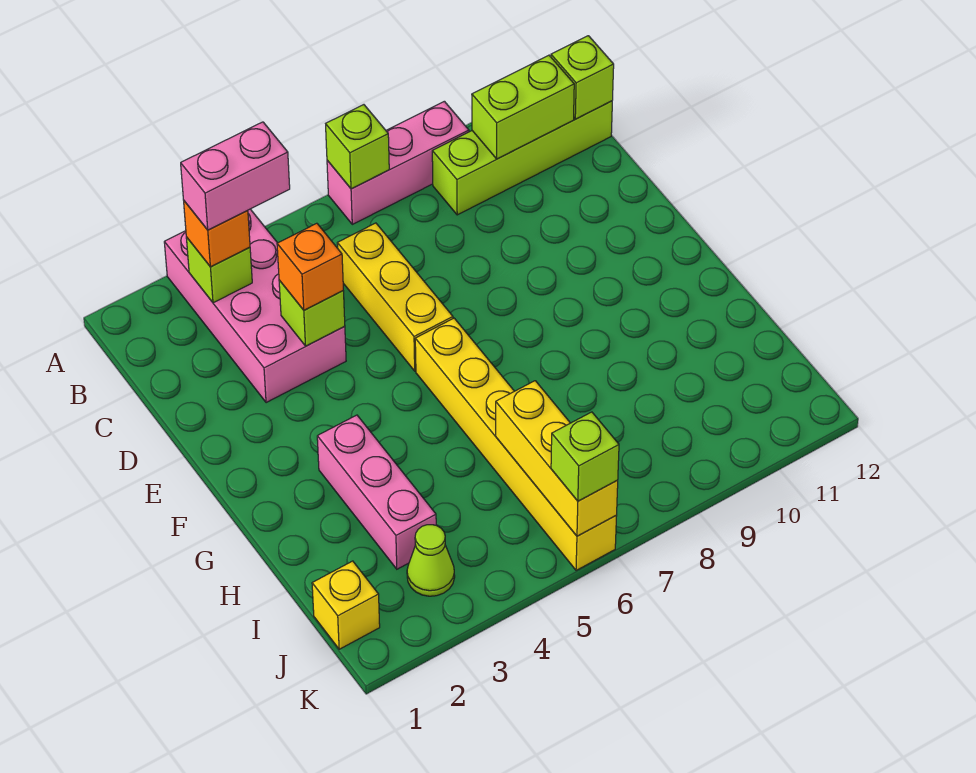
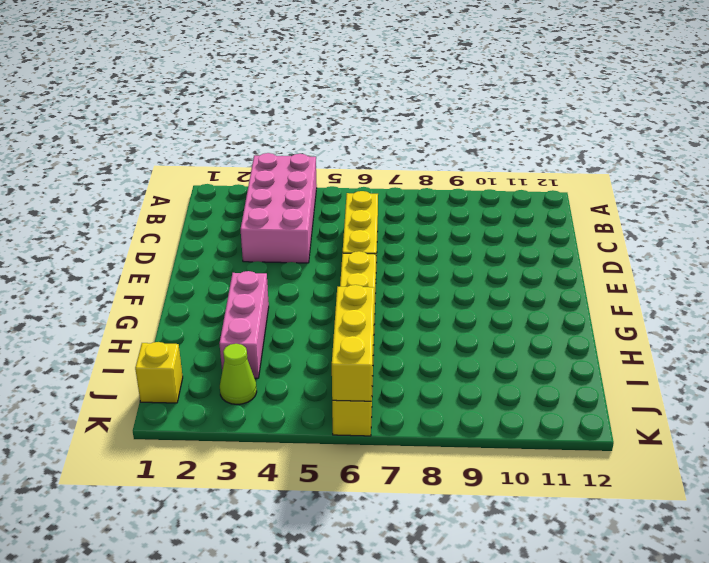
none -> pink brick A7:A9 level 1
none -> lime brick B9:B12 level 1
none -> lime brick A7 level 2

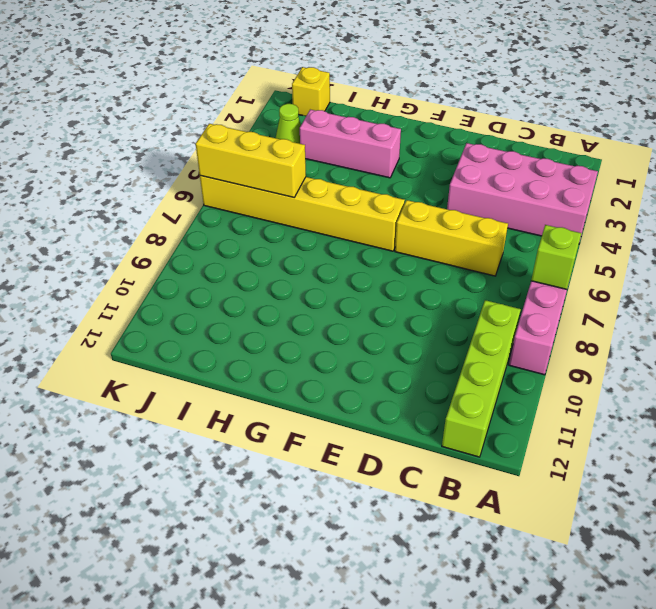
none -> lime brick B3 level 2
none -> lime brick B10:B11 level 2
none -> lime brick B12 level 2

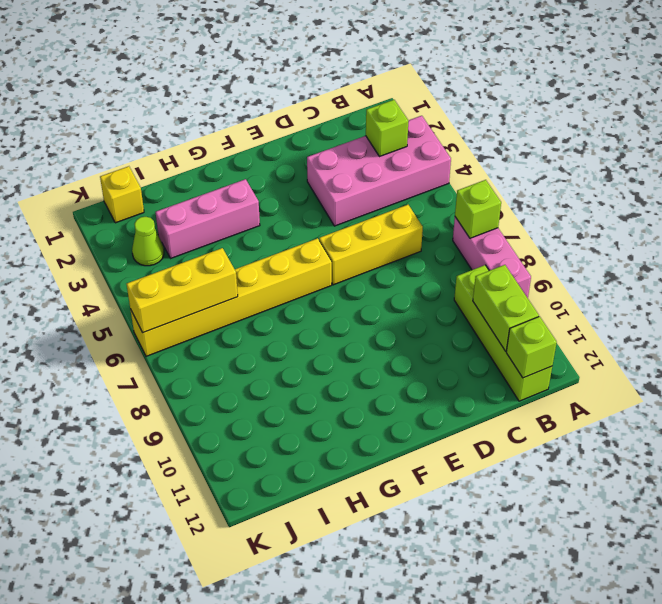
none -> lime brick D4 level 2
none -> orange brick B3 level 3
none -> orange brick D4 level 3

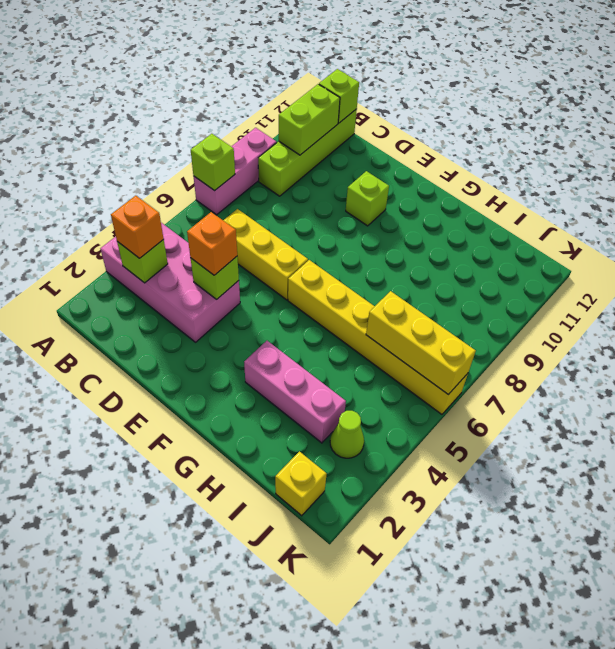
lime brick E10 level 1 -> lime brick K6 level 3
none -> pink brick B3:B4 level 4

